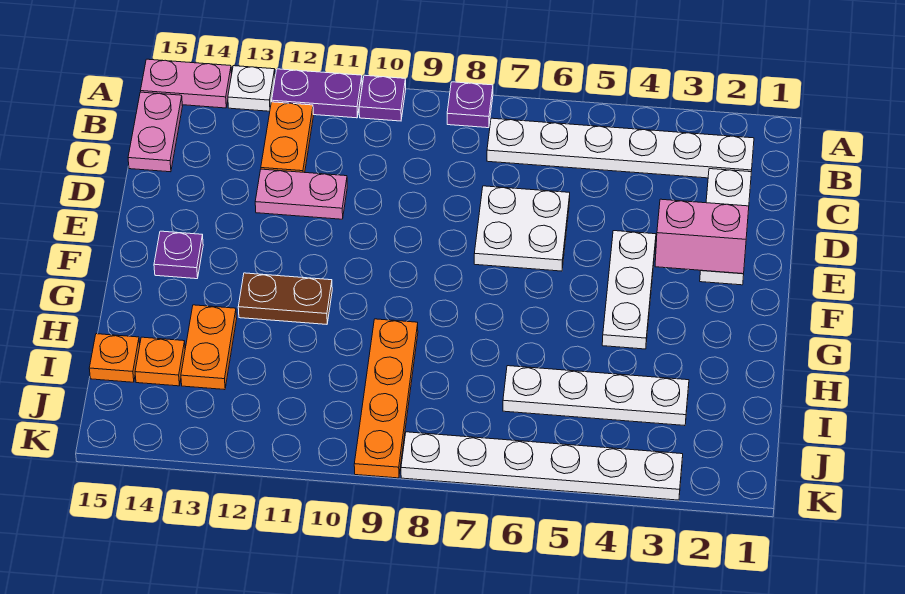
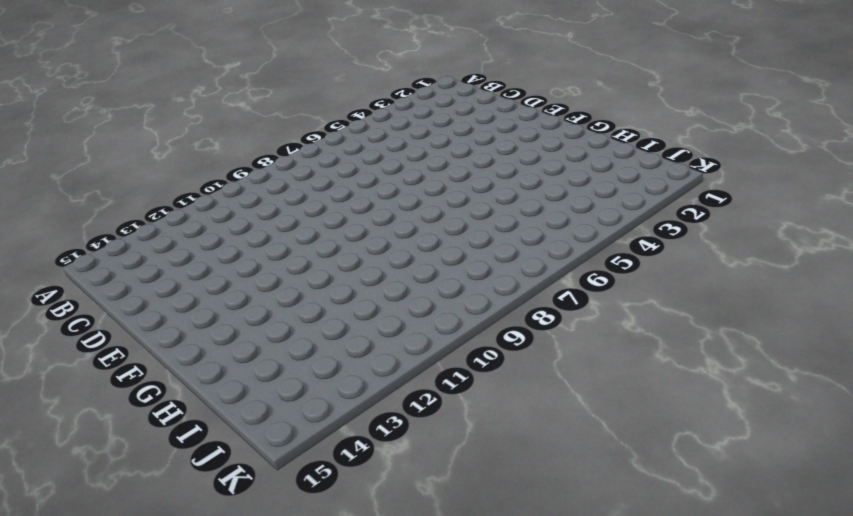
none -> purple plate A8 level 1
none -> purple plate A10 level 1
none -> purple plate A11:A12 level 1

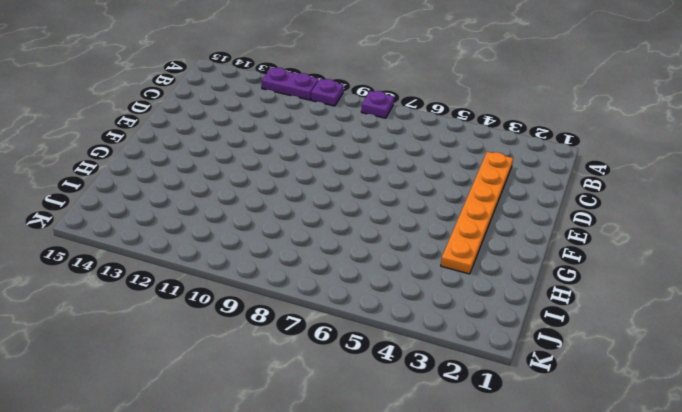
orange plate C3:H3 level 1 -> none
none -> white plate A13 level 1
none -> pink plate A14:A15 level 1
none -> white plate B2:B7 level 1

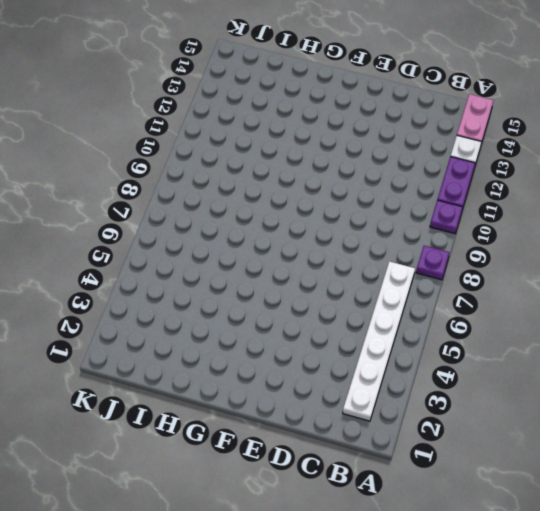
none -> orange plate B12:C12 level 1
none -> pink plate B15:C15 level 1
none -> white plate C2:E2 level 1

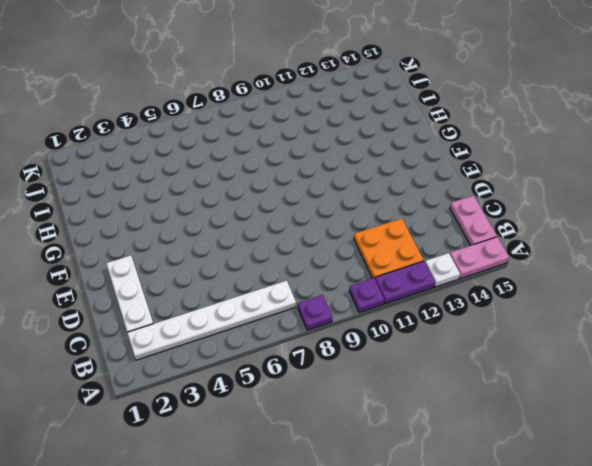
orange plate B11:C12 level 1 -> orange plate B12:C12 level 1
none -> white plate D6:E7 level 1
none -> pink plate D11:D12 level 1
none -> white plate E4:G4 level 1

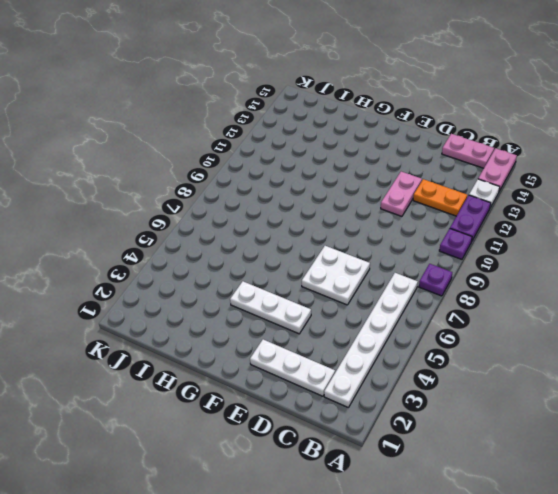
none -> purple plate F14 level 1
none -> brown plate G11:G12 level 1
none -> orange plate H9:K9 level 1

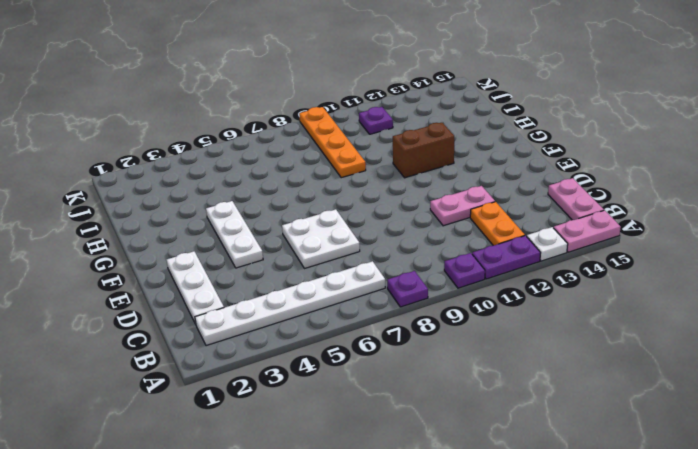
brown brick G11:G12 level 1 -> brown plate G11:G12 level 1
purple plate J11 level 1 -> purple plate F14 level 1
none -> orange plate H13:I13 level 1
none -> white plate I3:I6 level 1
none -> orange plate I14 level 1

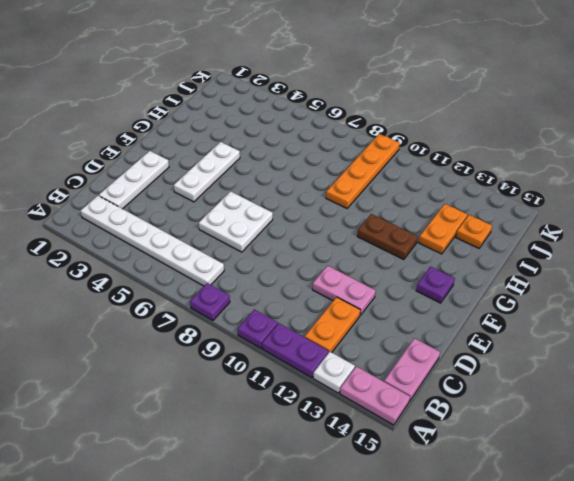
none -> white plate I3:I6 level 1
none -> orange plate I15 level 1
none -> white plate K3:K8 level 1

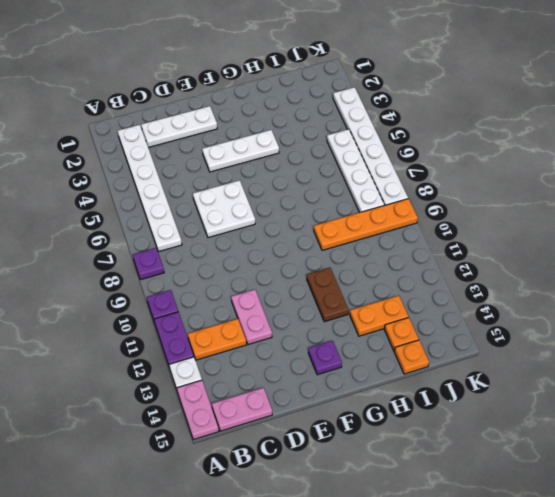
white plate J5:J8 level 1 -> white plate I3:I6 level 1
none -> pink brick E2:E3 level 2

